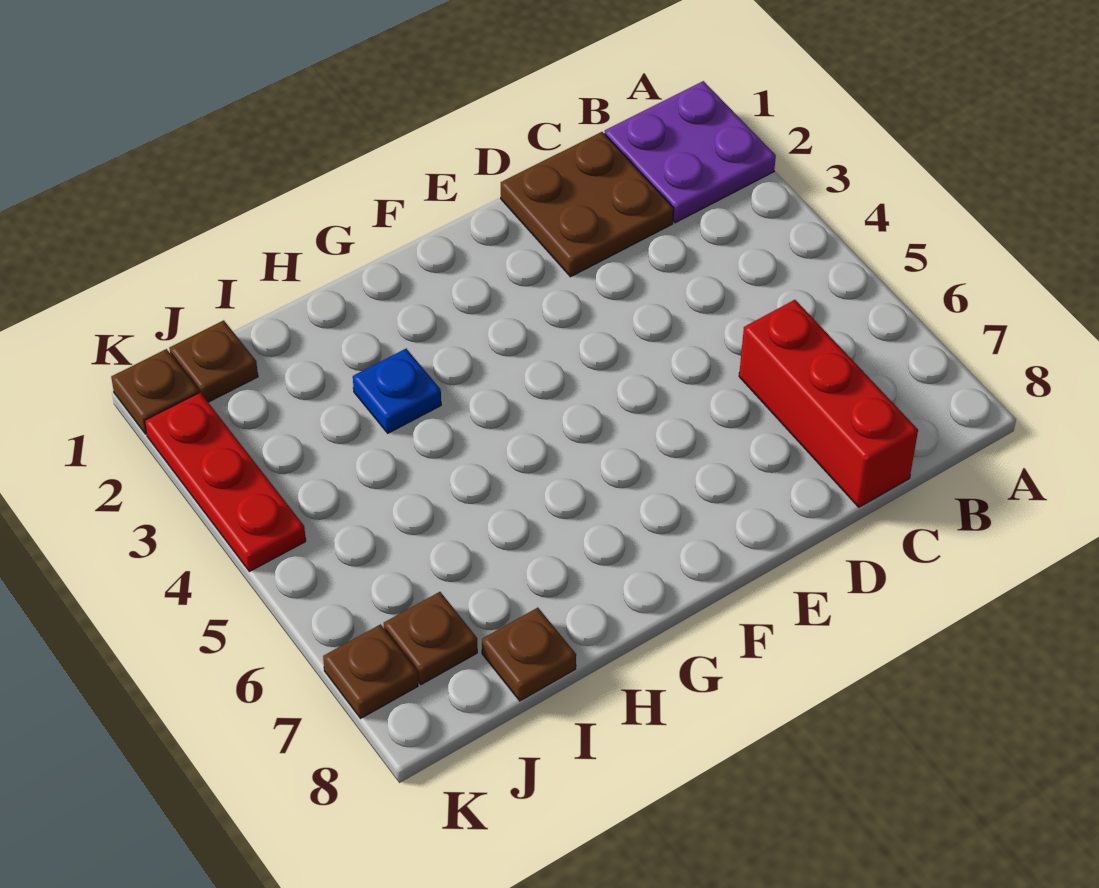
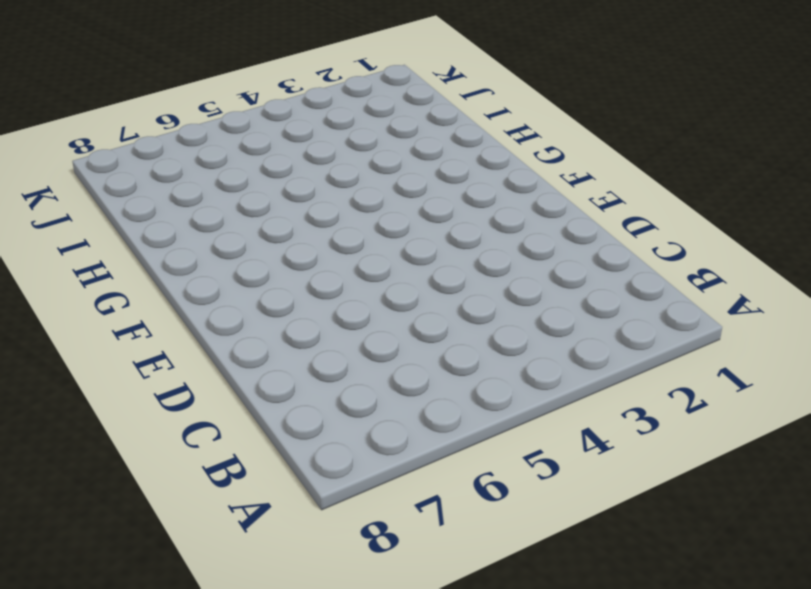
none -> purple plate A1:B2 level 1
none -> brown plate C1:D2 level 1

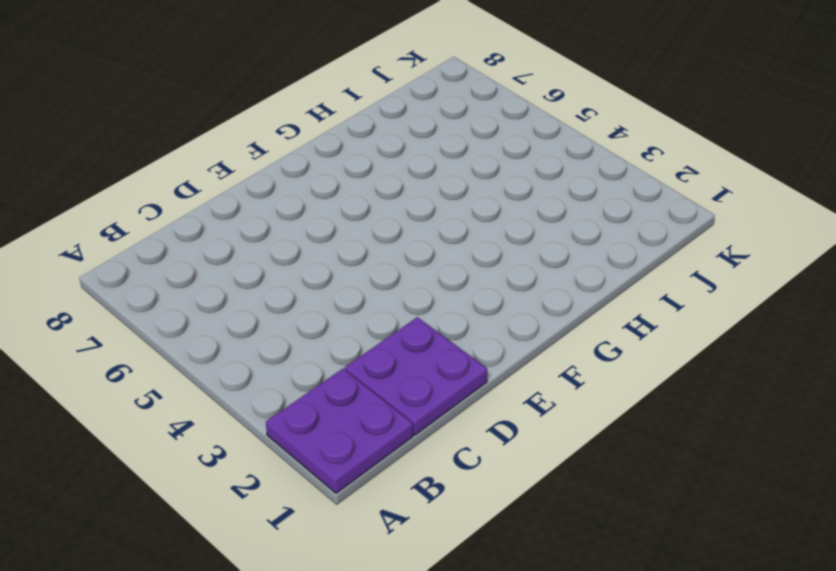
purple plate C1:D2 level 1 -> brown plate C1:D2 level 1
none -> red brick C6:C8 level 1
none -> blue plate H3 level 1

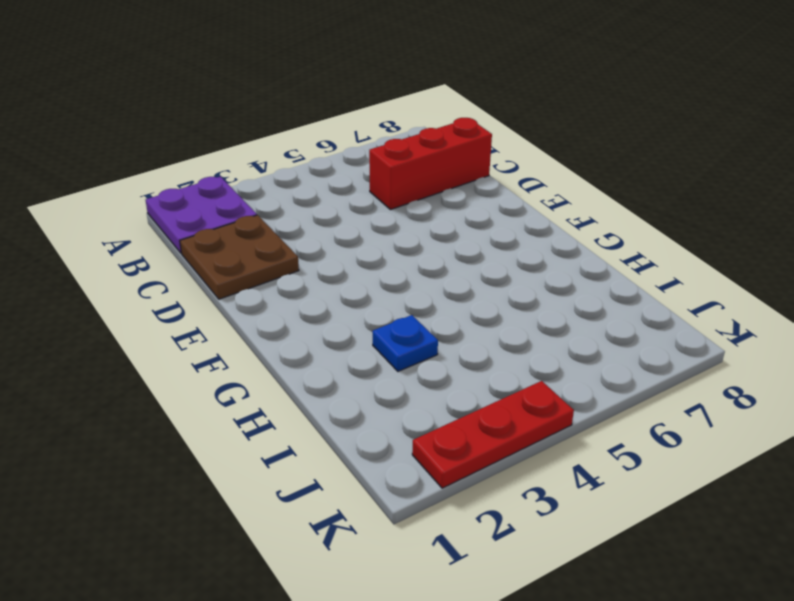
none -> brown plate I8 level 1
none -> brown plate J1 level 1

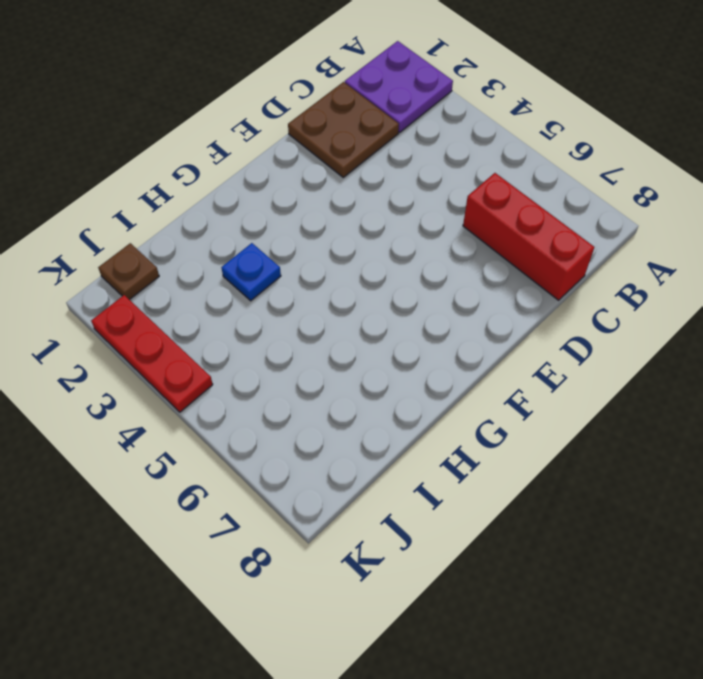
none -> brown plate I8 level 1
none -> brown plate J7 level 1

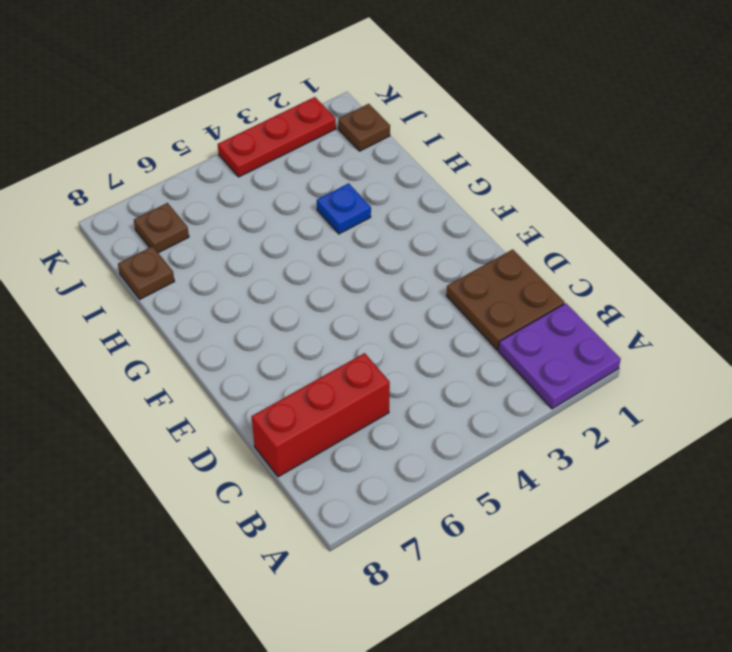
none -> brown plate K1 level 1
none -> brown plate K7 level 1

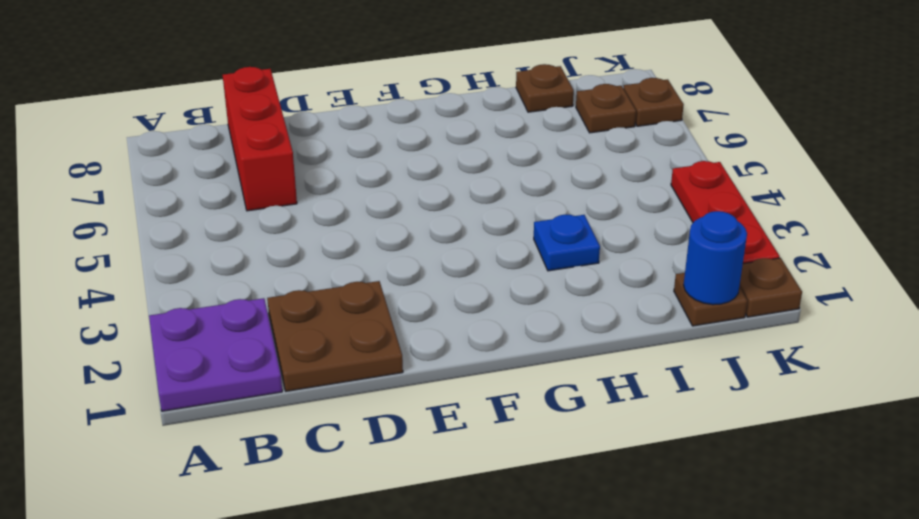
blue round brick J1 level 2 -> none

